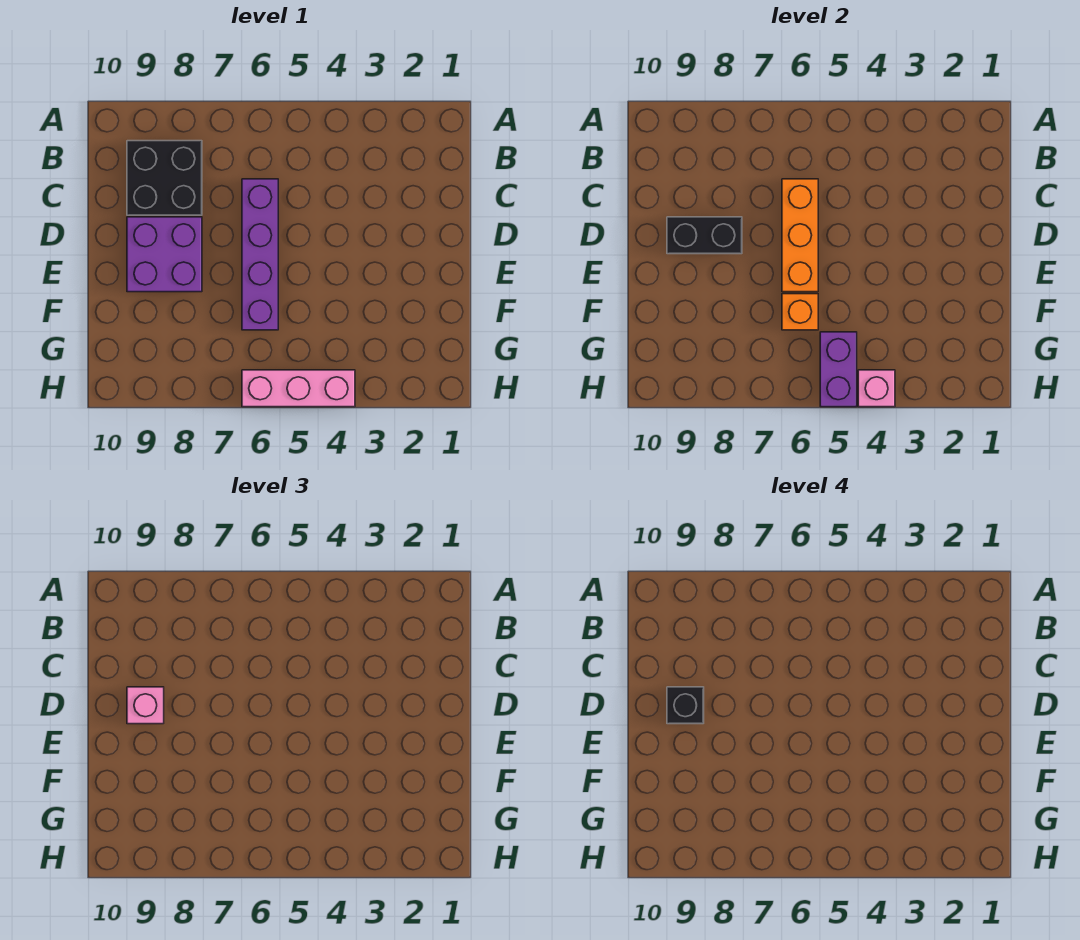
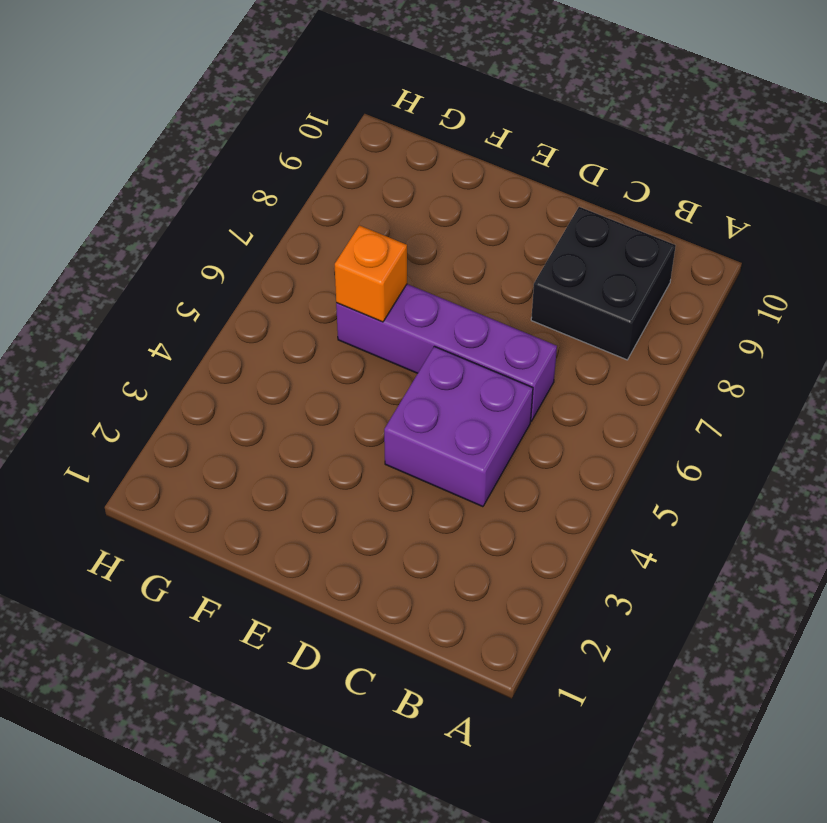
purple brick C4:D5 level 1 -> purple brick D8:E9 level 1
none -> pink brick H4:H6 level 1
none -> orange brick C6:E6 level 2

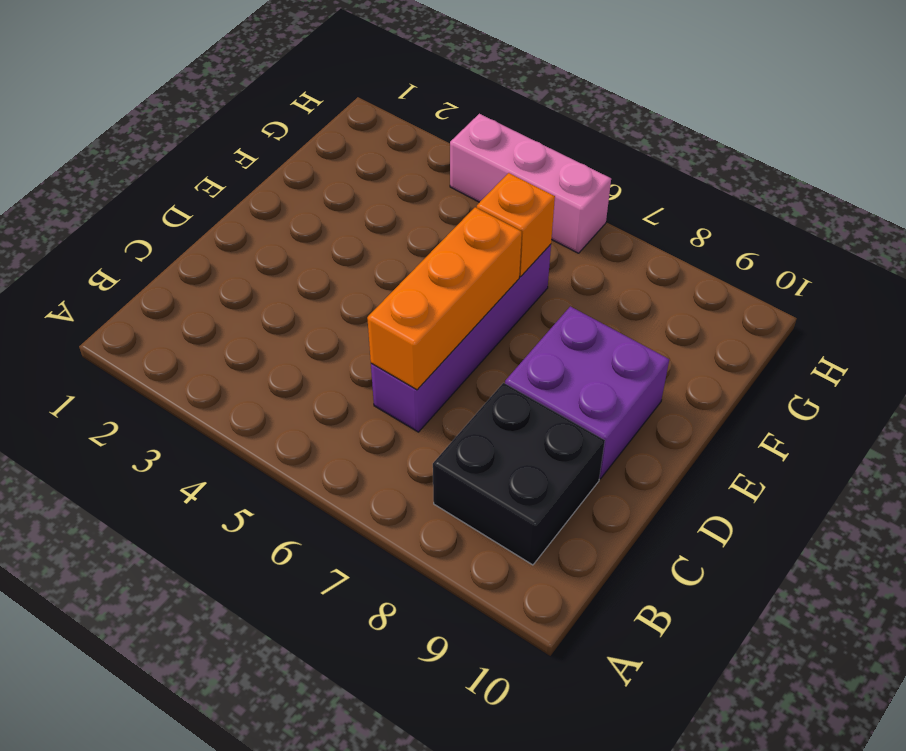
none -> black brick D8:D9 level 2
none -> purple brick G5:H5 level 2

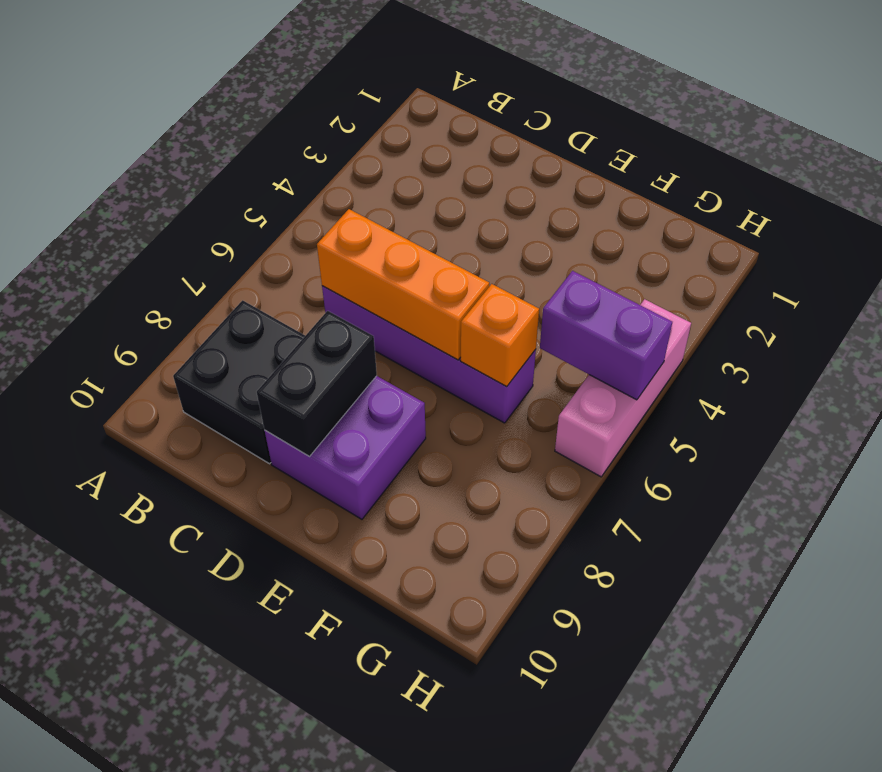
none -> pink brick H4 level 2
none -> pink brick D9 level 3

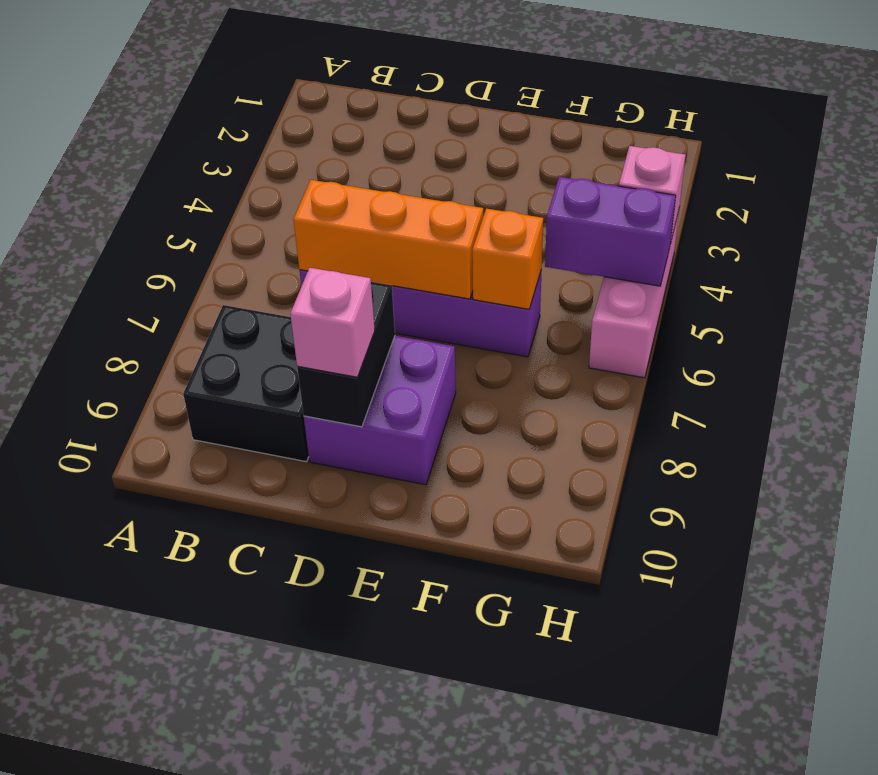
none -> black brick D9 level 4

